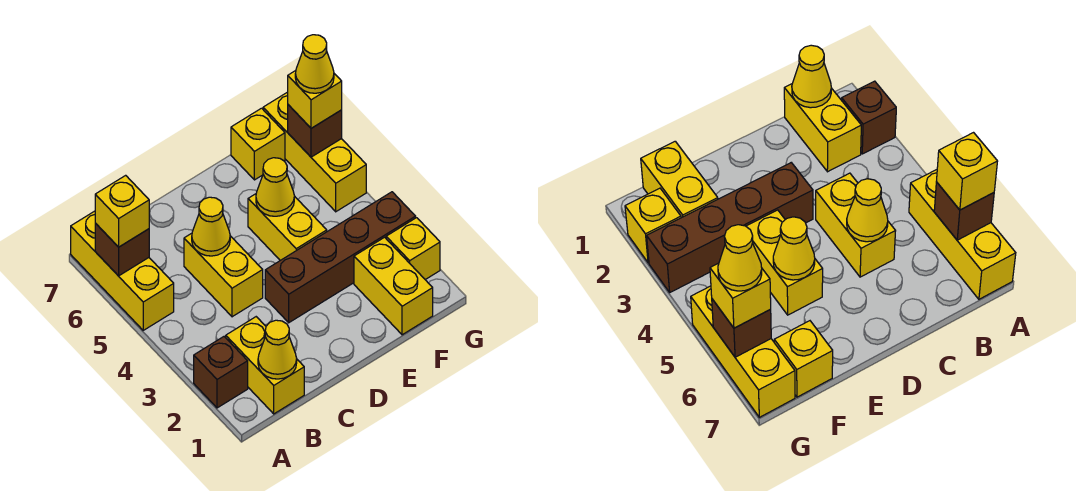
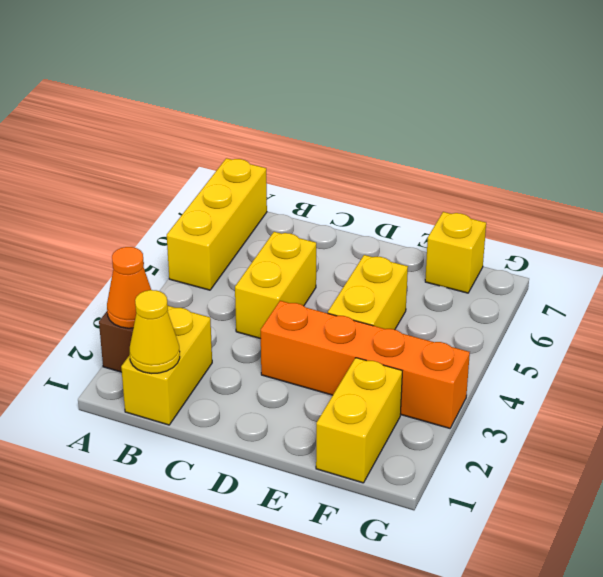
orange cone A2 level 2 -> none
orange brick D3:G3 level 1 -> brown brick D3:G3 level 1
none -> yellow brick G2 level 1
none -> yellow brick G5:G7 level 1
none -> brown brick A6 level 2

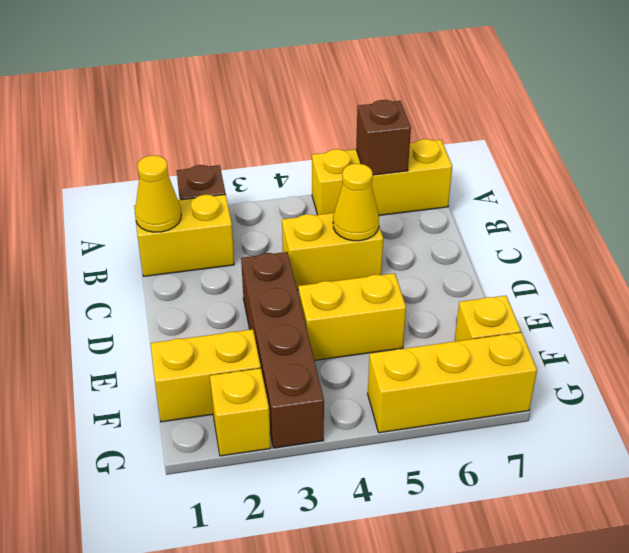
none -> yellow cone E5 level 2
none -> brown brick G6 level 2
none -> yellow brick A6 level 3

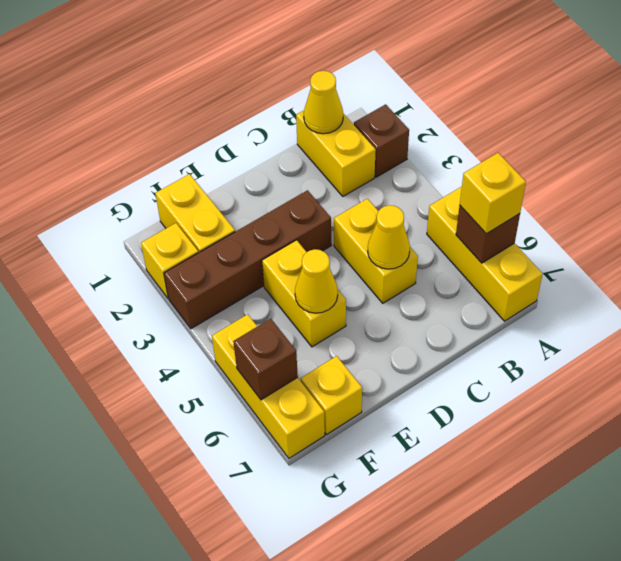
none -> yellow brick G6 level 3
none -> yellow cone G6 level 4

